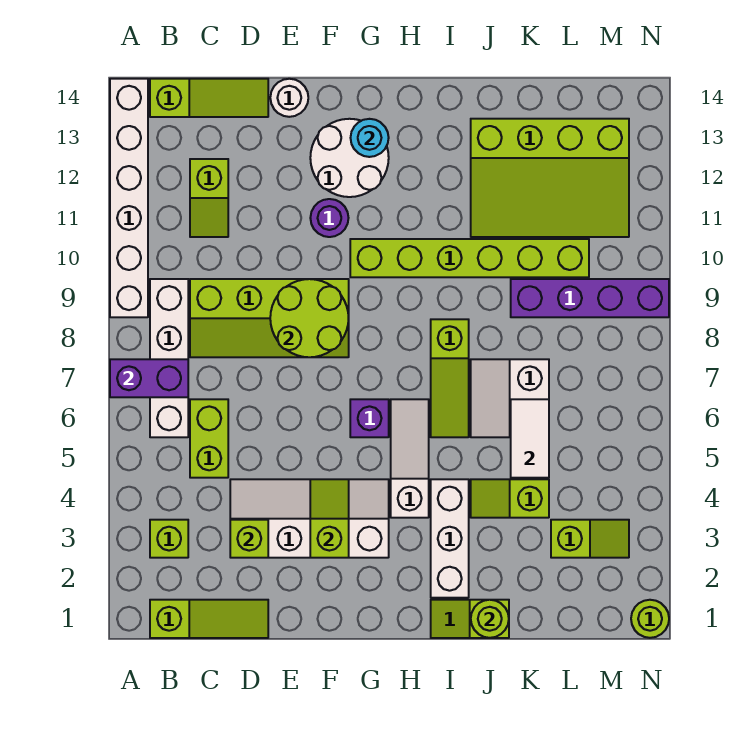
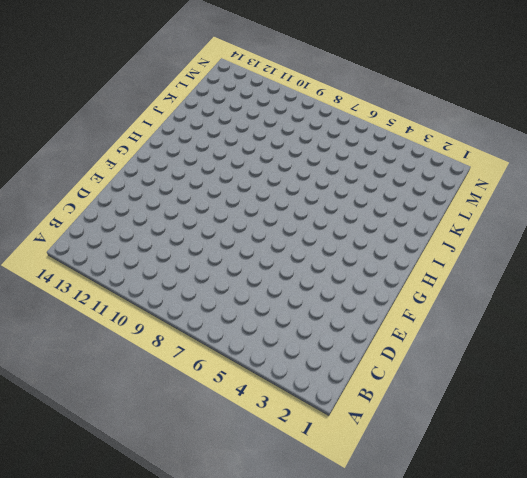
none -> white brick A9:A14 level 1
none -> lime slope B1:D1 level 1 top B
none -> lime brick B3 level 1
none -> white brick B6:B9 level 1

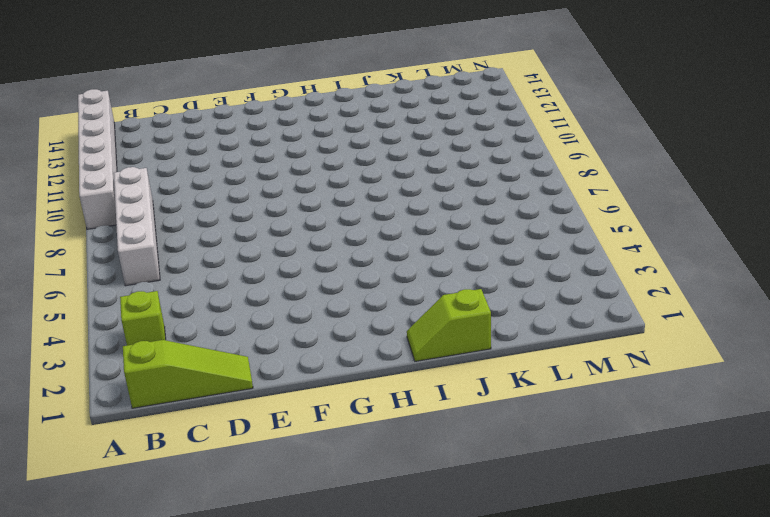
none -> lime slope B14:D14 level 1 top B
none -> lime brick C5:C6 level 1
none -> lime slope C8:F9 level 1 top 9
none -> lime slope C11:C12 level 1 top 12

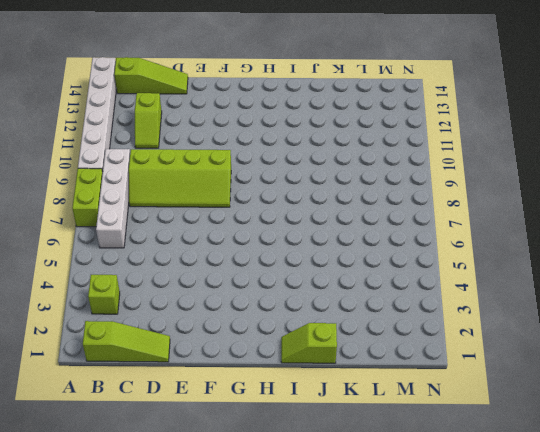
lime brick A7:A8 level 1 -> lime brick C5:C6 level 1
none -> white slope D3:G4 level 1 top 3
none -> white round brick E14 level 1
none -> purple round brick F11 level 1
none -> white round brick F12:G13 level 1

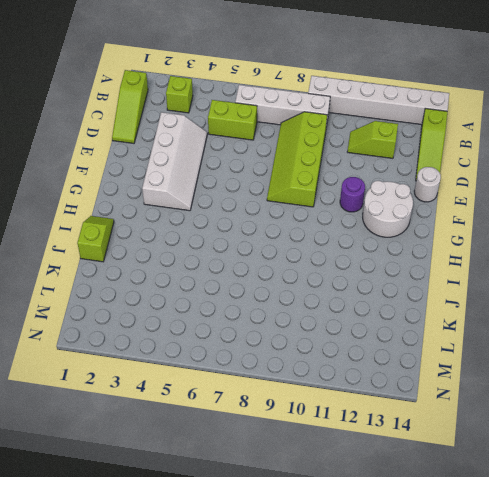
none -> purple brick G6 level 1
none -> lime brick G10:L10 level 1
none -> white slope H4:H6 level 1 top 4
none -> white brick I2:I4 level 1

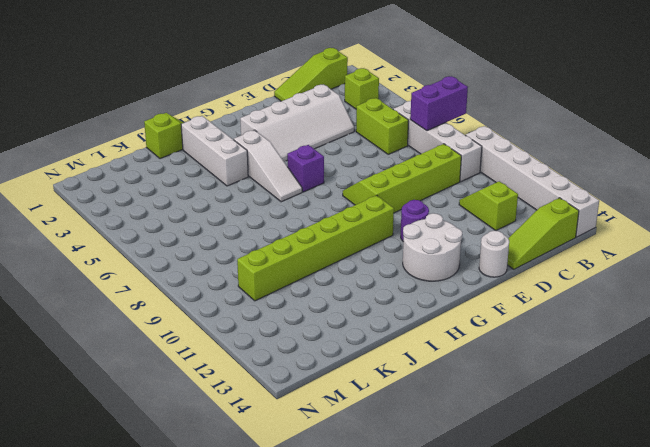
none -> lime slope I6:I8 level 1 top 8
none -> lime slope J4:K4 level 1 top K
none -> white slope J6:K7 level 1 top K
none -> lime slope J11:M13 level 1 top 13

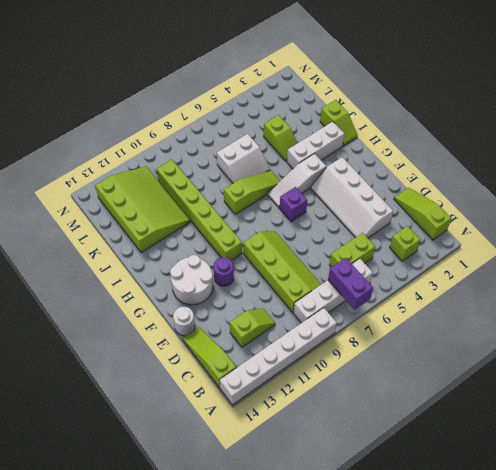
none -> purple brick K9:N9 level 1
none -> lime slope L3:M3 level 1 top L
none -> lime round brick N1 level 1
none -> lime brick D3 level 2

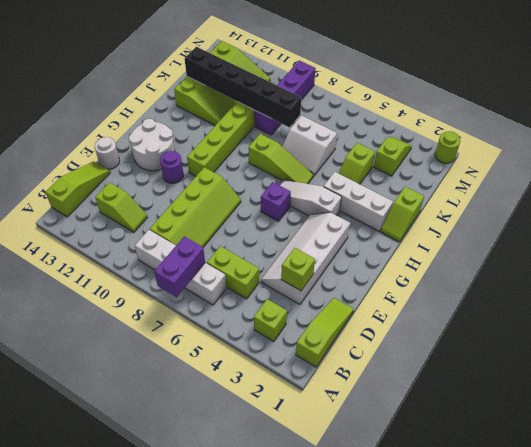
black brick K8:K13 level 2 -> none
none -> white brick A9:A14 level 1
none -> lime round brick E8:F9 level 2
none -> lime slope F3:F4 level 2 top 3
none -> cyan round brick G13 level 2

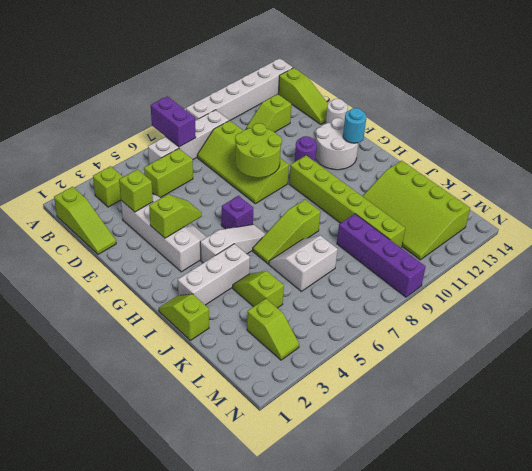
none -> lime round brick N1 level 1
none -> lime round brick J1 level 2
none -> white tile K5:K6 level 2

